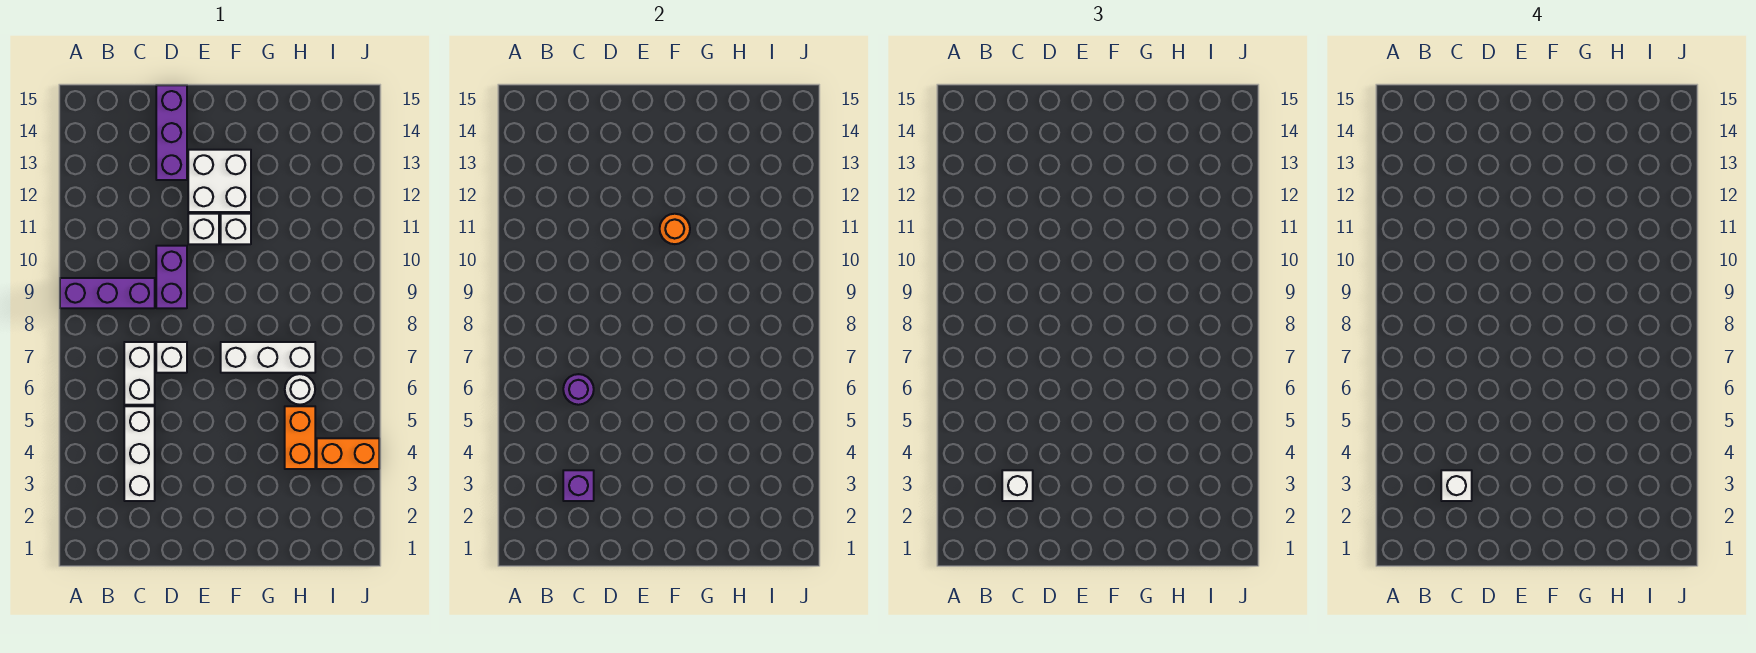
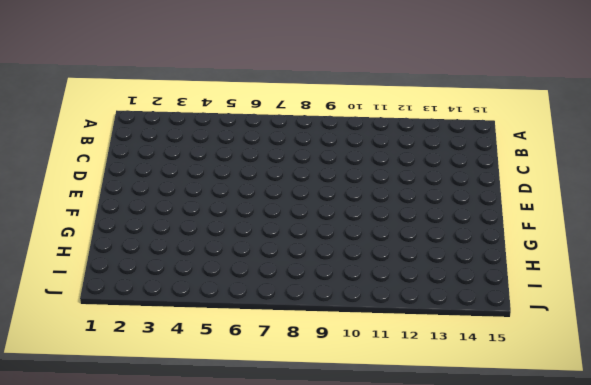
none -> purple brick A9:C9 level 1
none -> white brick C3:C5 level 1
none -> white brick C6:C7 level 1

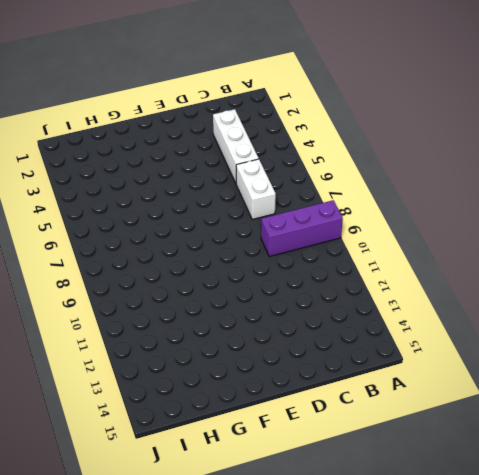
none -> white brick D7 level 1
none -> purple brick D9:D10 level 1
none -> purple brick D13:D15 level 1

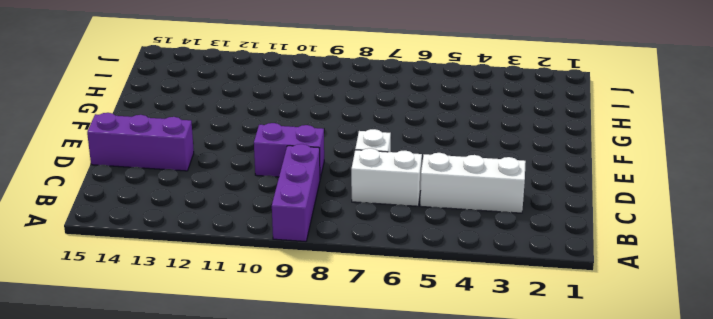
none -> white brick E11 level 1
none -> white brick E12:F13 level 1
none -> white brick F7:H7 level 1

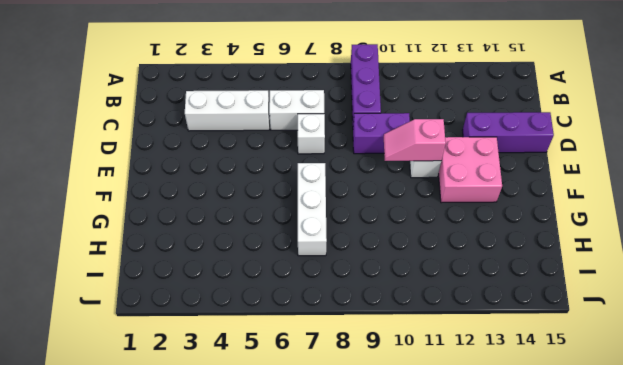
pink slope E10:E11 level 2 top 11 -> none
pink brick E12:F13 level 1 -> white brick E12:F13 level 1
none -> white brick F11 level 1
none -> orange brick H4:H5 level 1
none -> white round brick H6 level 1

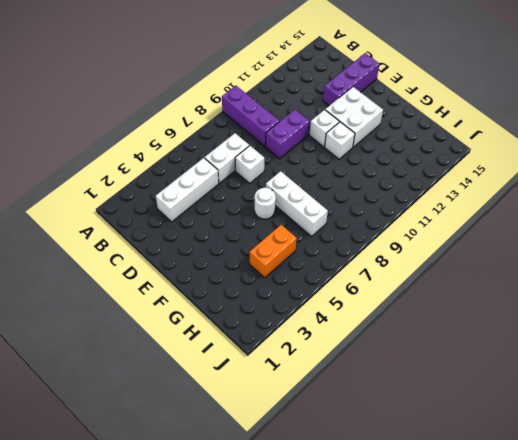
white round brick F6 level 1 -> white round brick H6 level 1
none -> orange brick I4:J4 level 1
none -> purple brick C3 level 2
none -> purple round brick C6 level 2

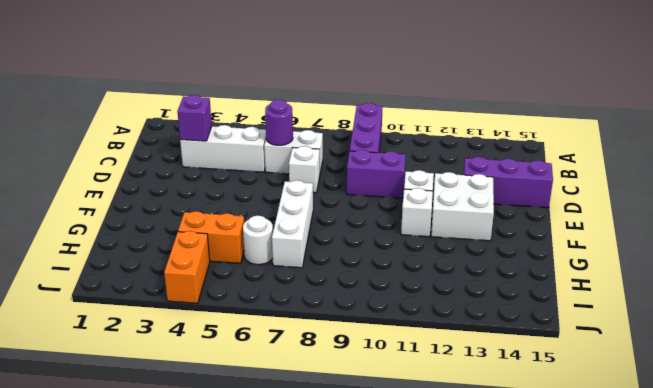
none -> orange round brick F11 level 2
none -> white brick C3 level 3
none -> white brick C3 level 4

